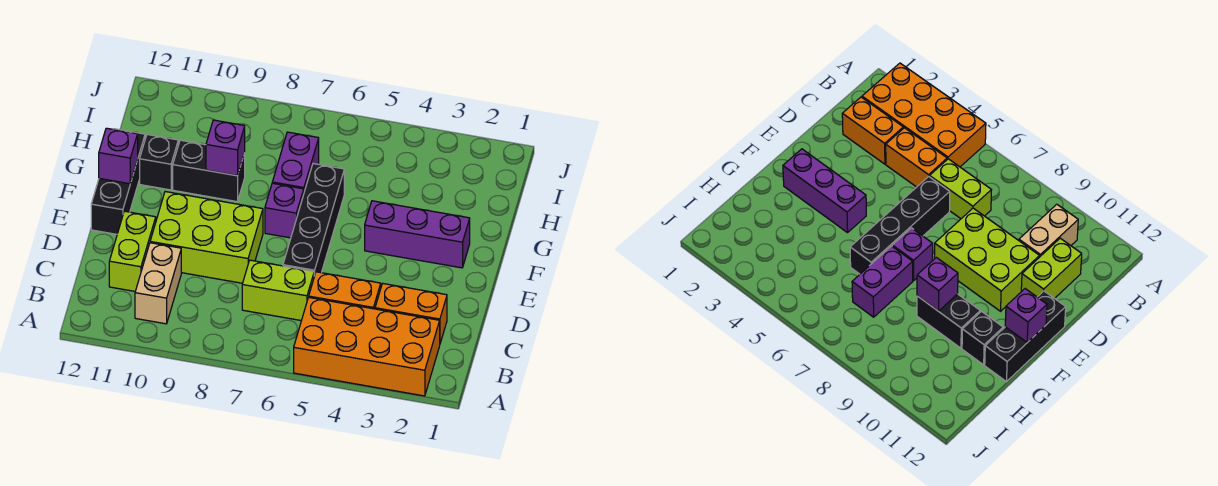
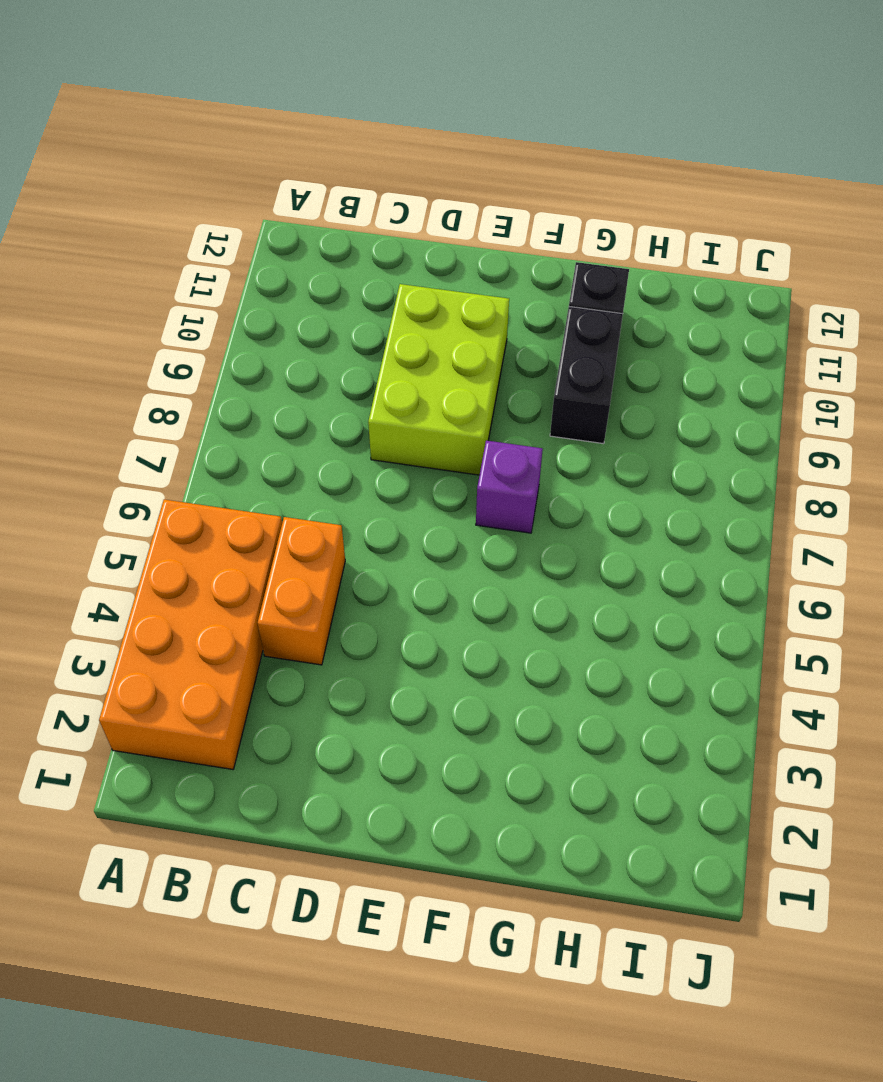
none -> tan brick B10:C10 level 1
none -> orange brick C2:C3 level 1
none -> lime brick C6:C7 level 1

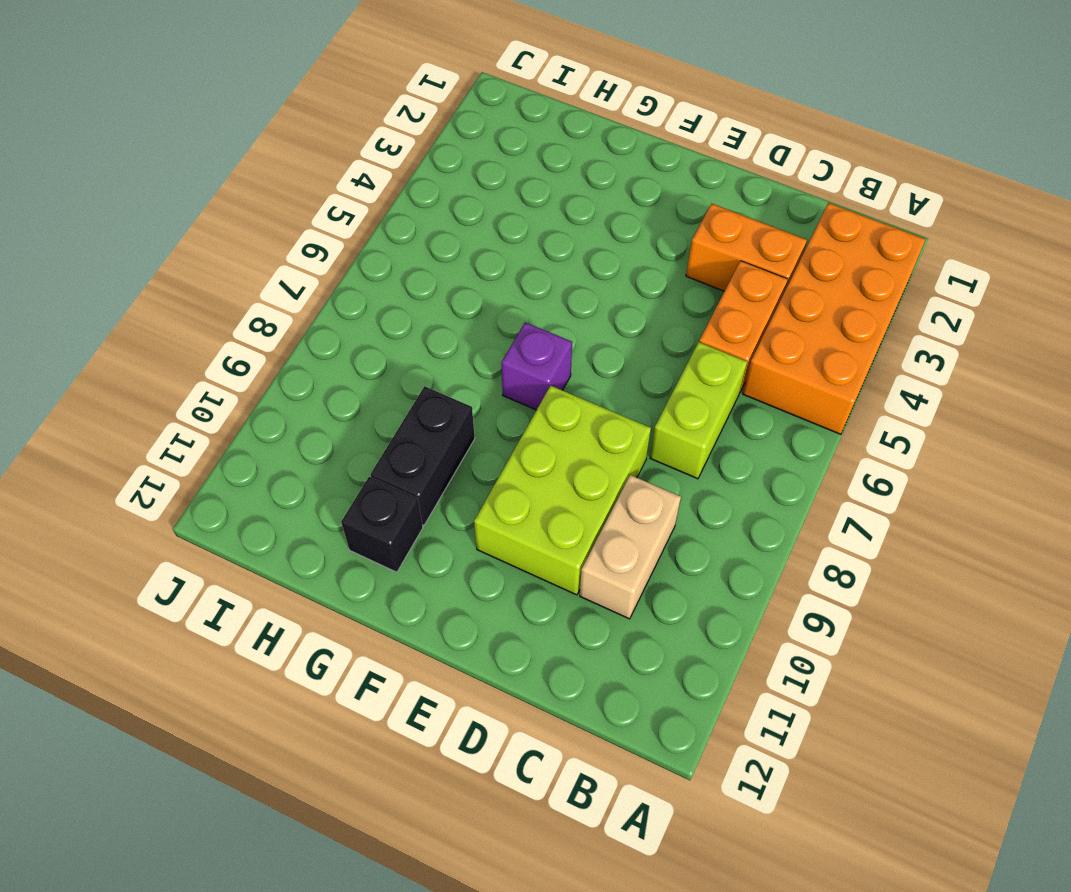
orange brick C3:D3 level 1 -> orange brick C2:C3 level 1
tan brick C9:C10 level 1 -> tan brick B10:C10 level 1
none -> lime brick C11:D11 level 1
none -> black brick D6:G6 level 1
none -> black brick E12:G12 level 1

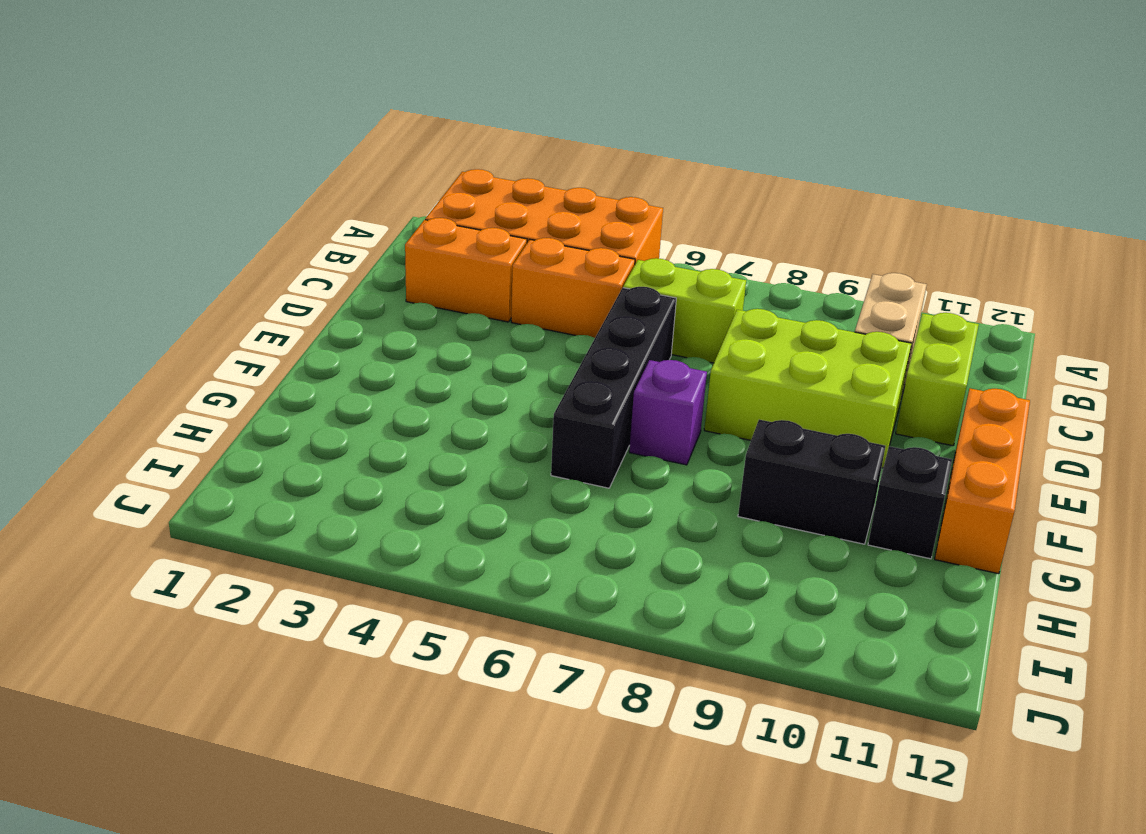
orange brick E12:G12 level 1 -> black brick E12:G12 level 1
none -> purple brick F2:F4 level 1
none -> purple brick G7:H7 level 1
none -> purple brick F12 level 2

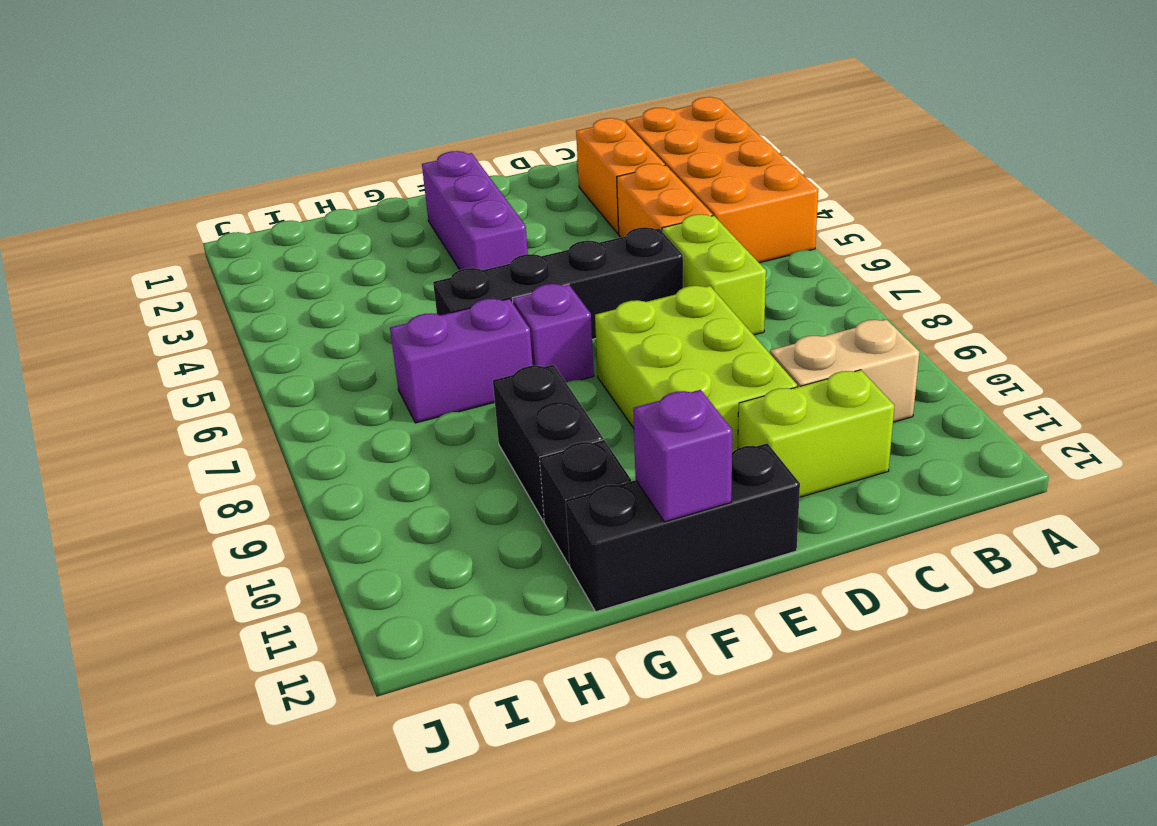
none -> purple brick G9 level 2

